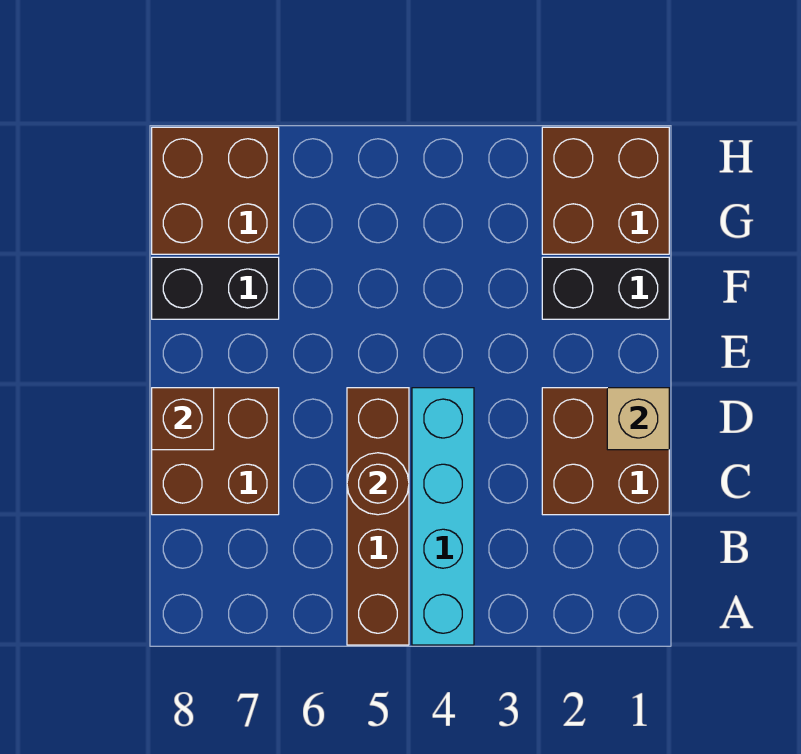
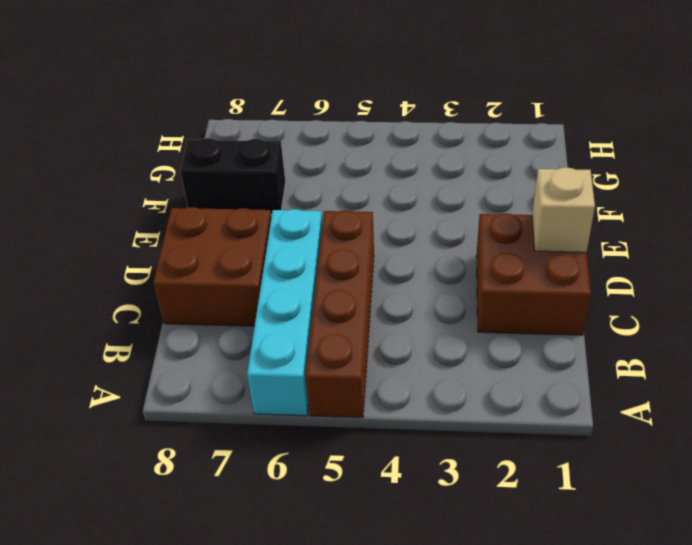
cyan brick A6:D6 level 1 -> cyan brick A4:D4 level 1
none -> black brick F1:F2 level 1
none -> brown brick G1:H2 level 1

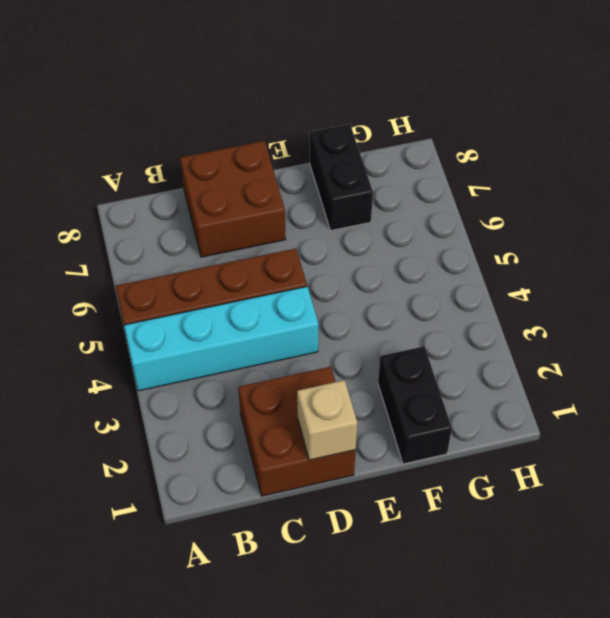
none -> brown brick G1:H2 level 1
none -> brown brick G7:H8 level 1

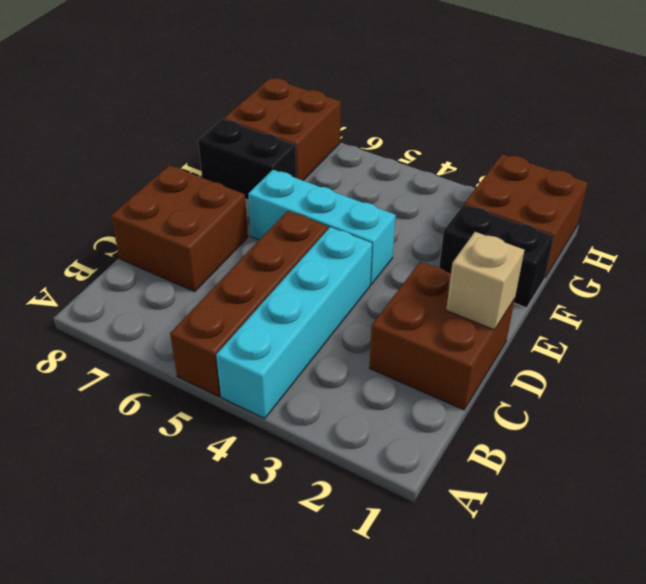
cyan brick E4:E6 level 1 -> none
none -> brown round brick C5 level 2
none -> brown brick D8 level 2

